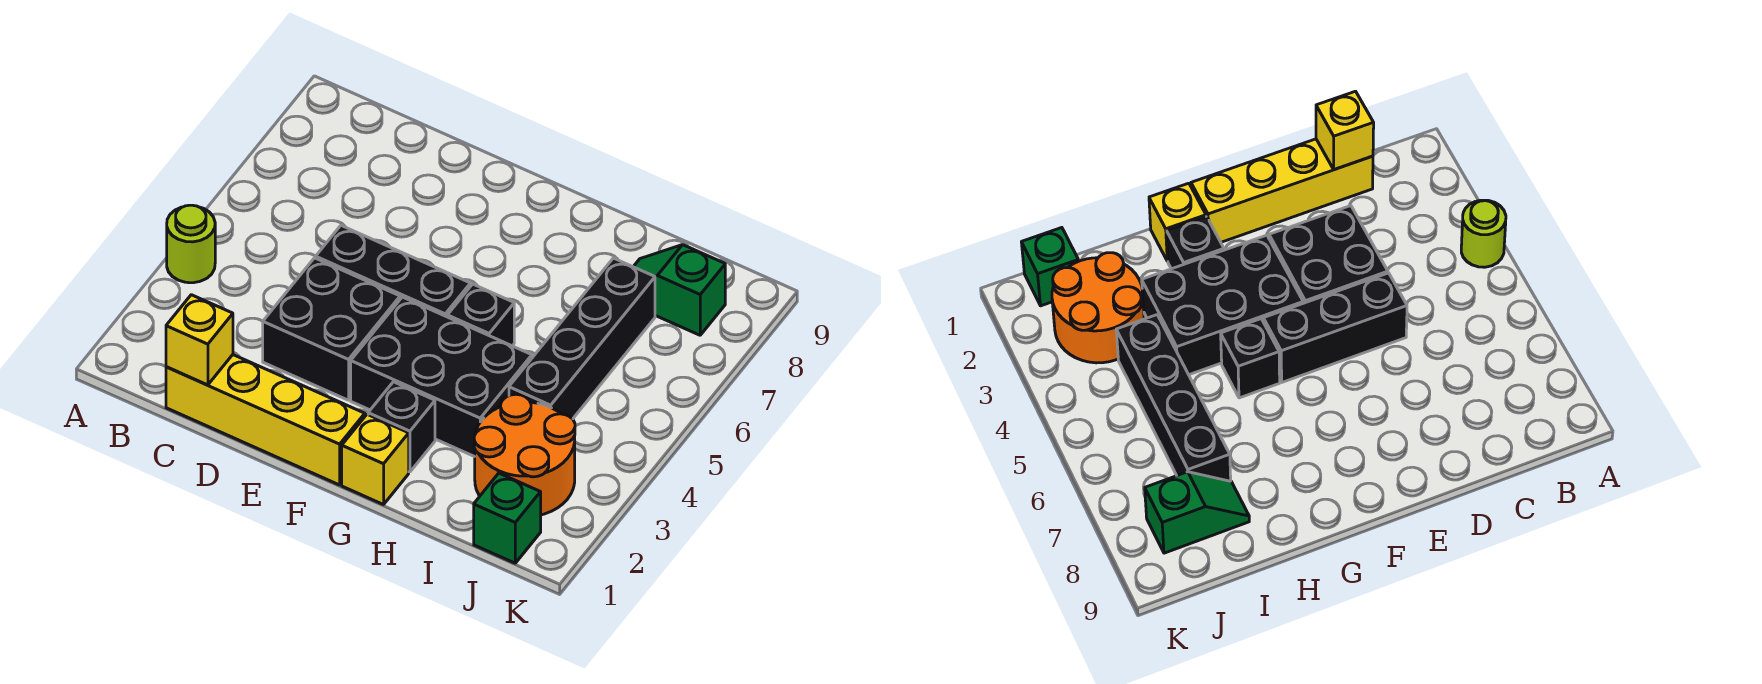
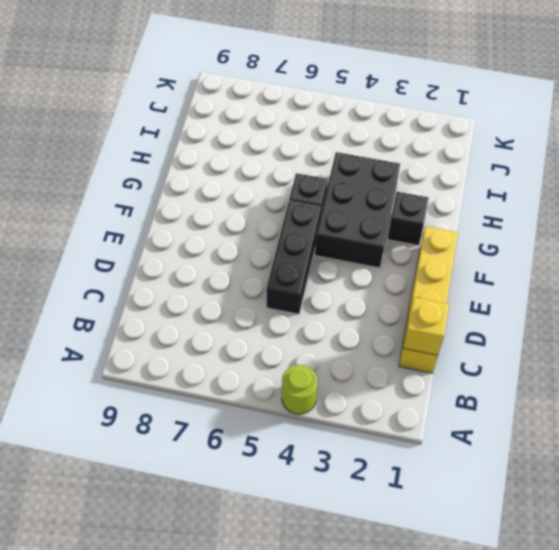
none -> black brick D3:E4 level 1
none -> yellow brick G1 level 1
none -> orange round brick I2:J3 level 1

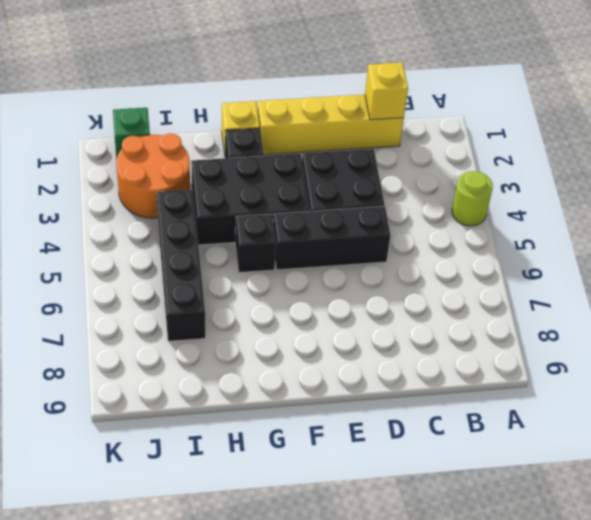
none -> green slope I8:J8 level 1 top J

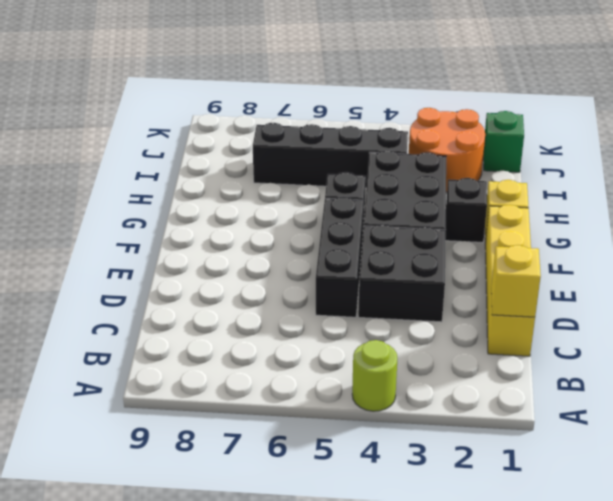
none -> green slope I8:J8 level 1 top J

